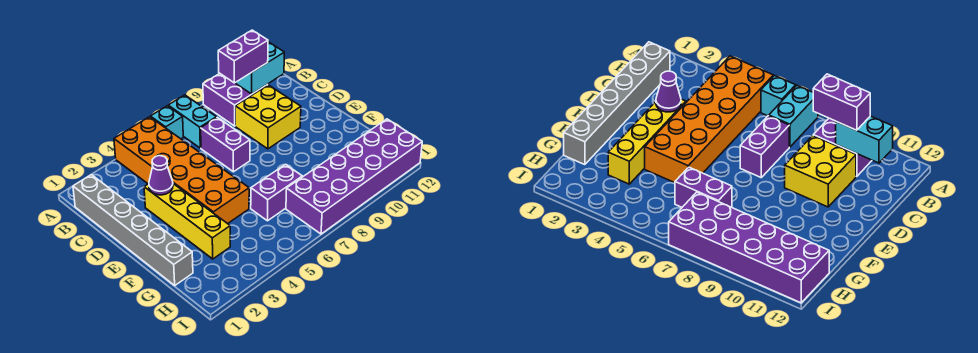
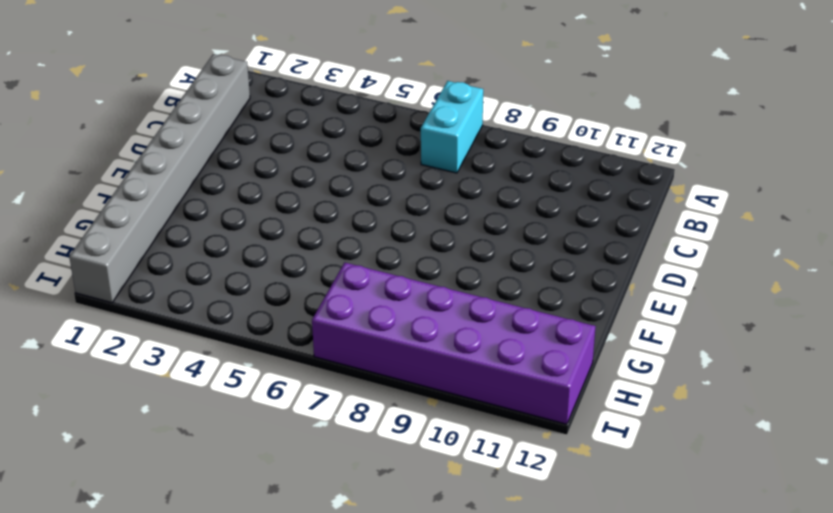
grey brick B1:I1 level 1 -> grey brick B1:G1 level 1
none -> orange brick A4:F5 level 1
none -> cyan brick A6 level 1
none -> purple brick A9:B10 level 1

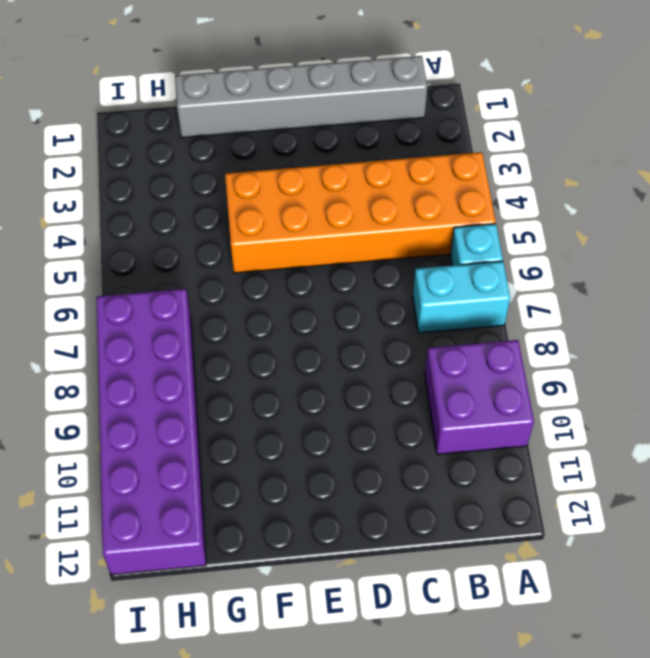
none -> purple brick C7:D7 level 1
none -> yellow brick C9:D10 level 1
none -> yellow brick D3:G3 level 1

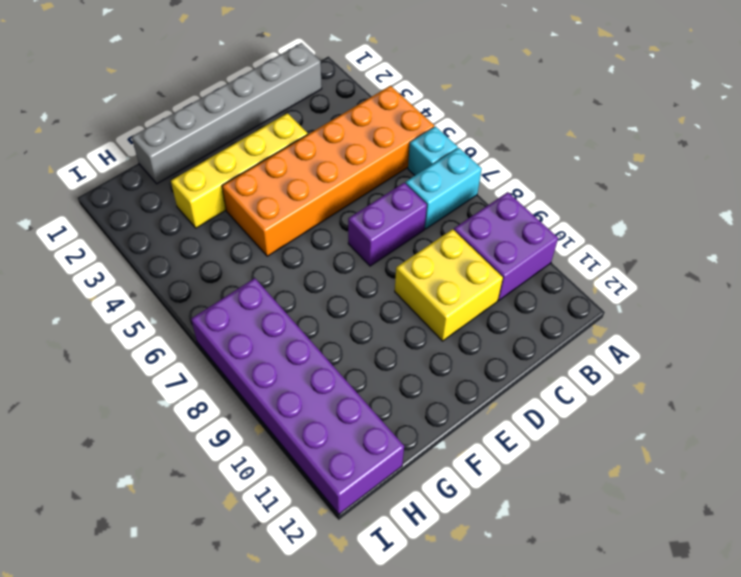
none -> purple brick G6:G7 level 1
none -> cyan brick B10:B11 level 2
none -> purple cone D3 level 2

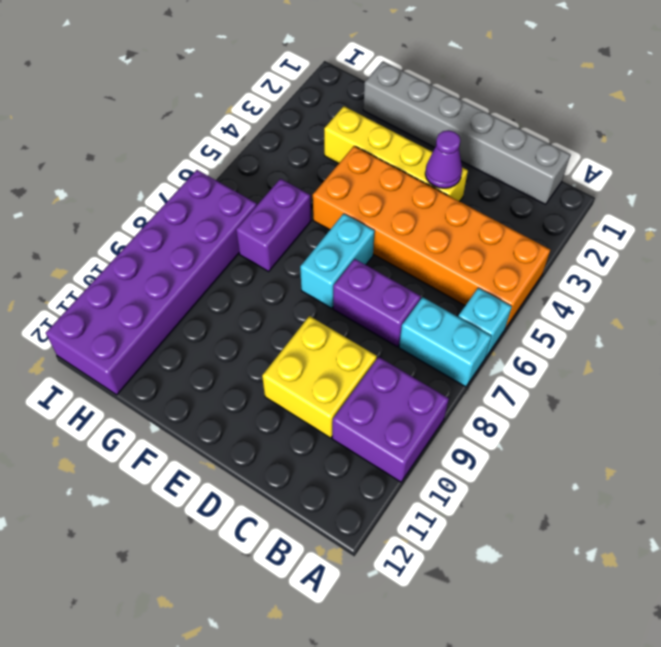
cyan brick E6:E7 level 1 -> cyan brick B10:B11 level 2
none -> purple brick B9:B10 level 3

